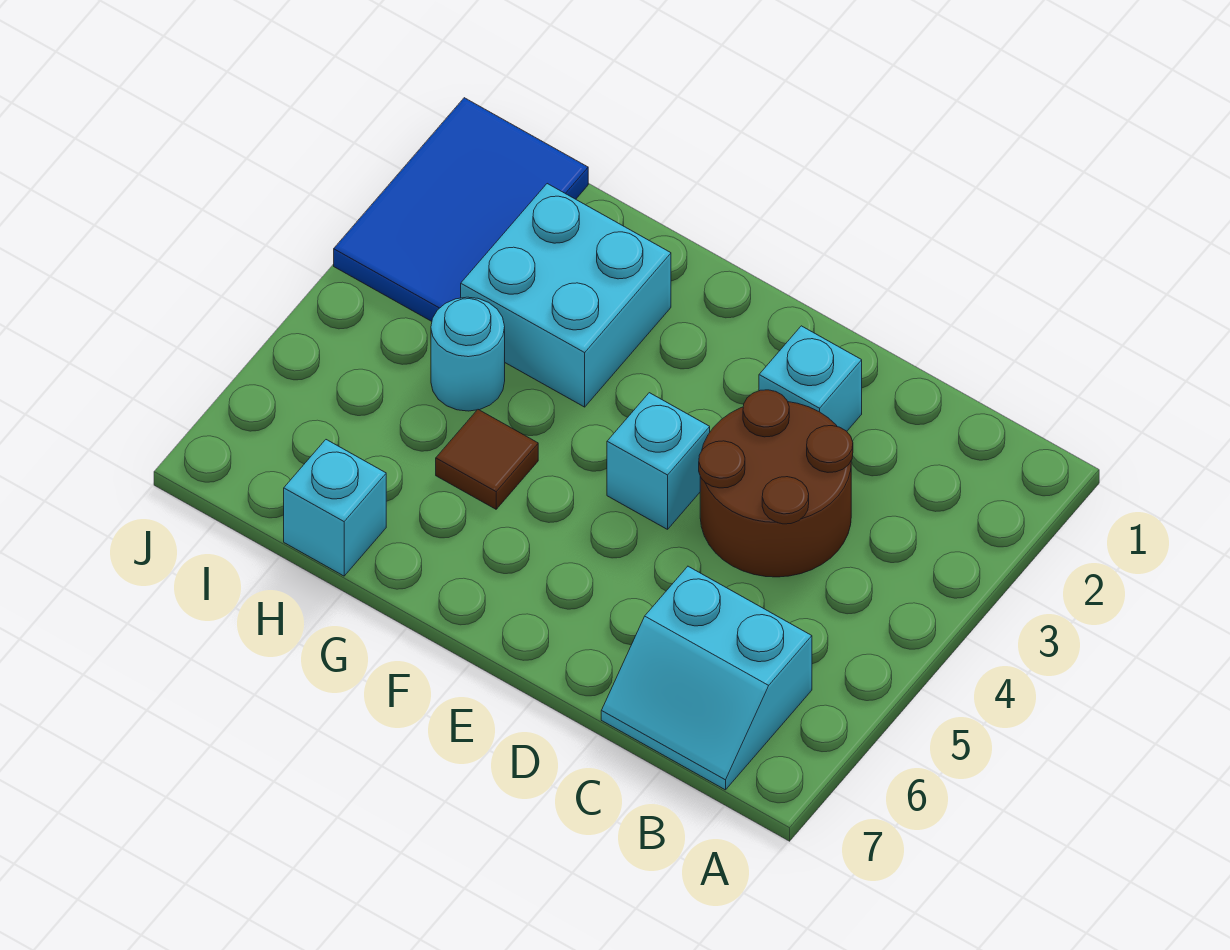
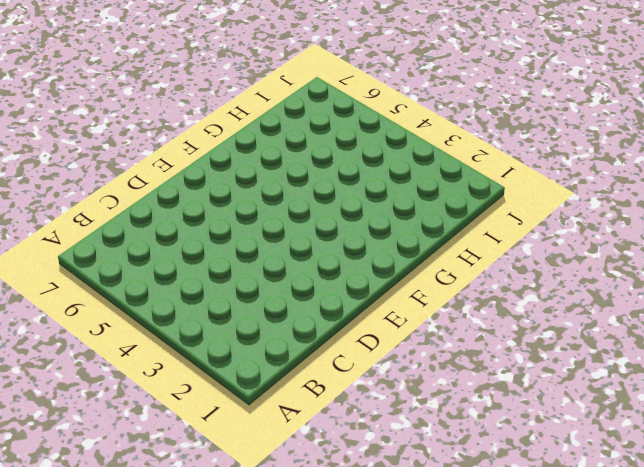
none -> cyan slope B6:C7 level 1 top 6
none -> brown round brick C3:D4 level 1

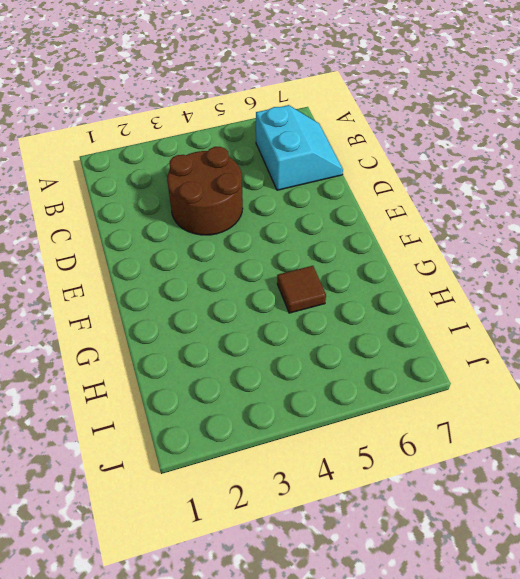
none -> cyan brick D2 level 1
none -> cyan brick E4 level 1

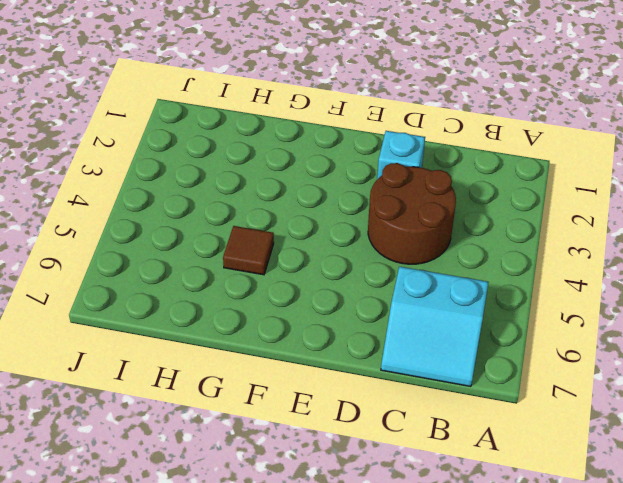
none -> cyan brick E4 level 1
none -> cyan brick G2:H3 level 1

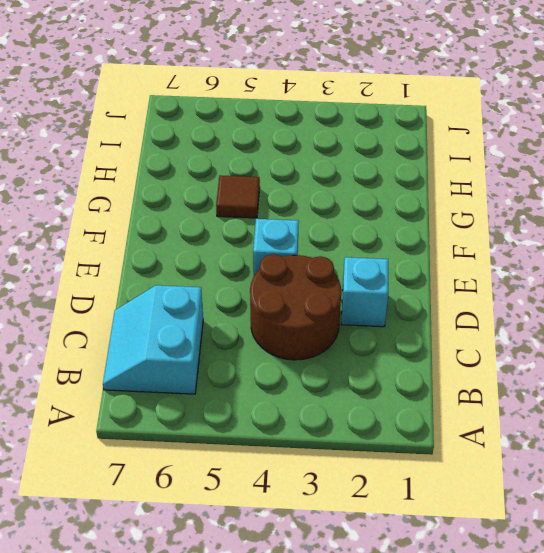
none -> cyan brick G2:H3 level 1
none -> cyan round brick H4 level 1

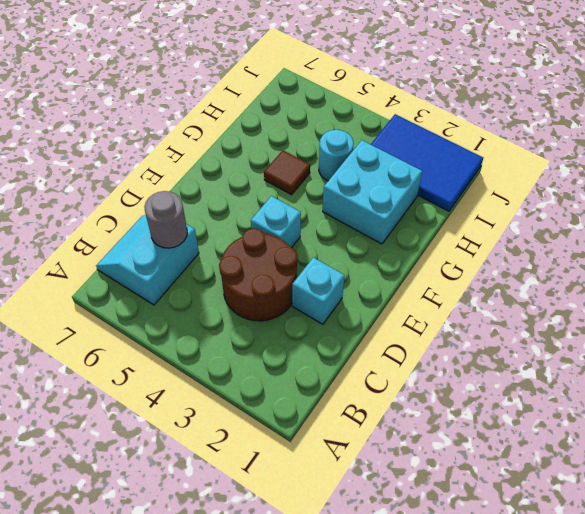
grey round brick C6 level 2 -> none
none -> cyan brick H7 level 1

